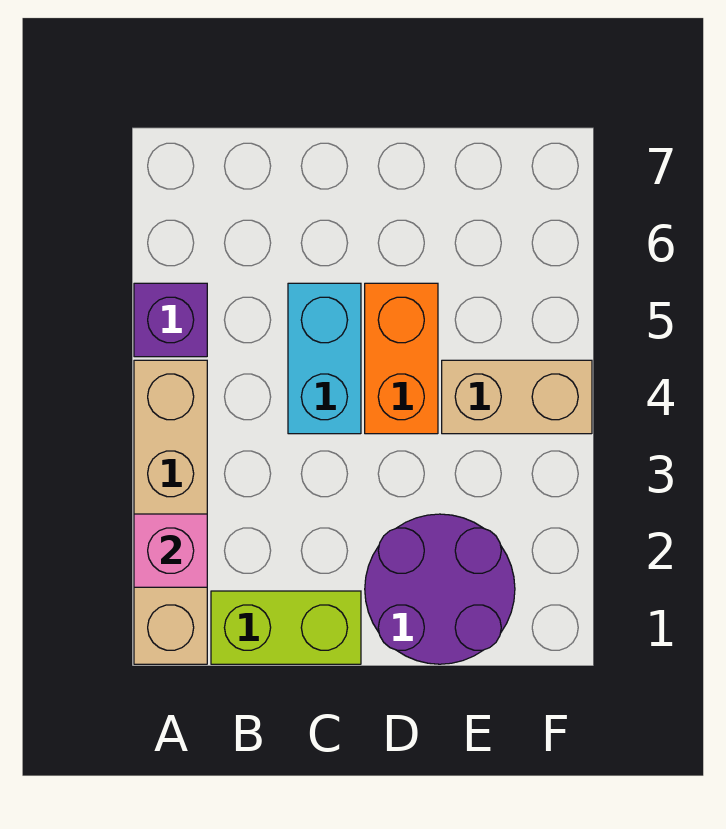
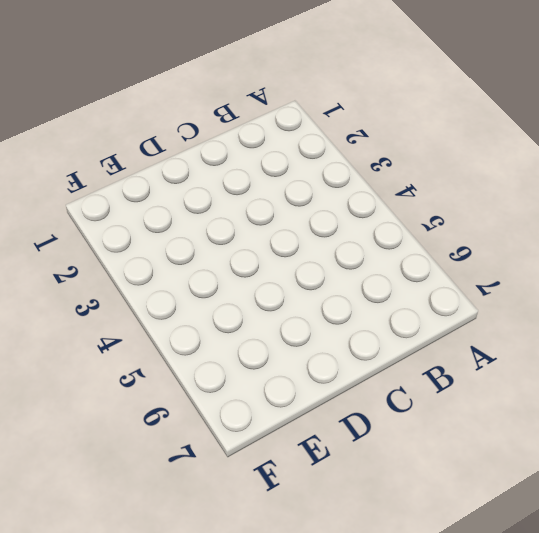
none -> tan brick A1:A4 level 1
none -> purple brick A5 level 1

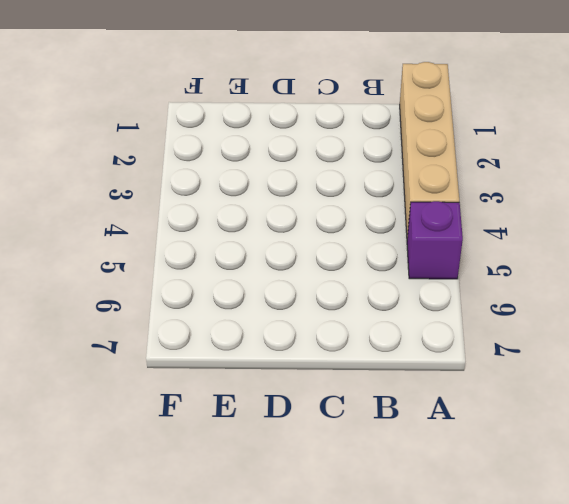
none -> lime brick B1:C1 level 1
none -> cyan brick C4:C5 level 1

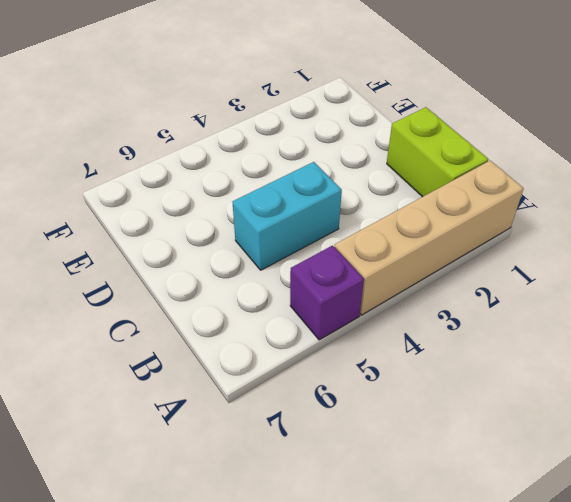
none -> purple round brick D1:E2 level 1
none -> orange brick D4:D5 level 1

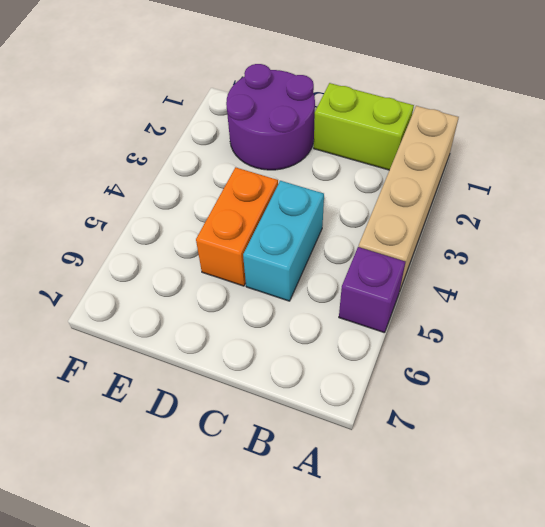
none -> tan brick E4:F4 level 1
none -> pink brick A2 level 2

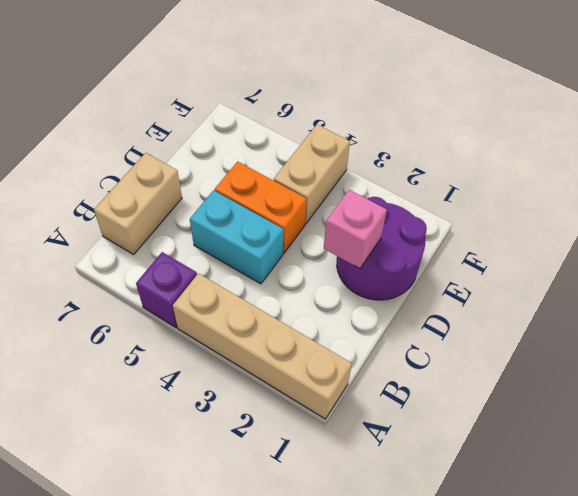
tan brick B7:C7 level 1 -> none
pink brick D2 level 2 -> pink brick A2 level 2
none -> lime brick B1:C1 level 1

